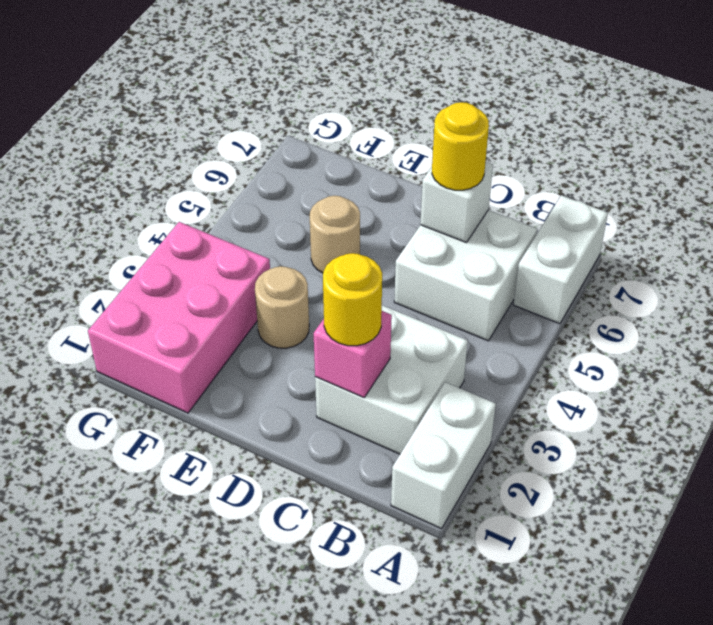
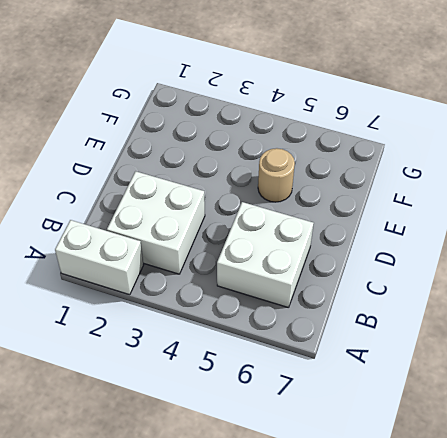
none -> white brick A6:A7 level 1
none -> tan round brick E3 level 1

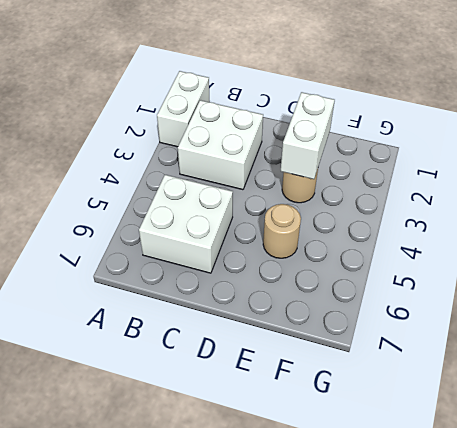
white brick E2:E3 level 2 -> white brick A6:A7 level 1
none -> pink brick F1:G3 level 1
none -> pink brick C2 level 2

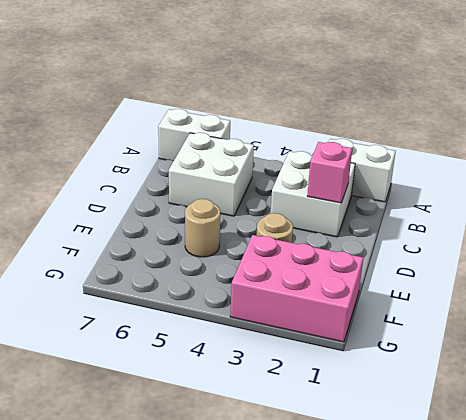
none -> white brick C6 level 2
none -> yellow round brick C2 level 3

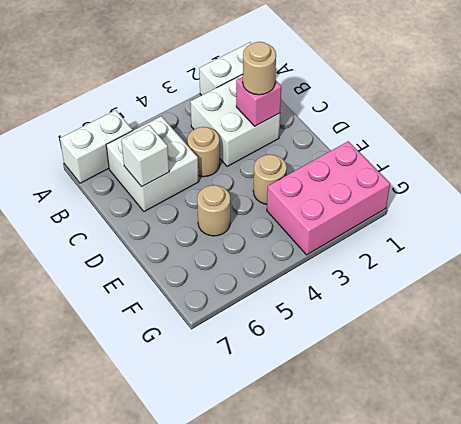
tan round brick C2 level 3 -> yellow round brick C2 level 3
tan round brick C4 level 1 -> none
none -> yellow round brick C6 level 3

